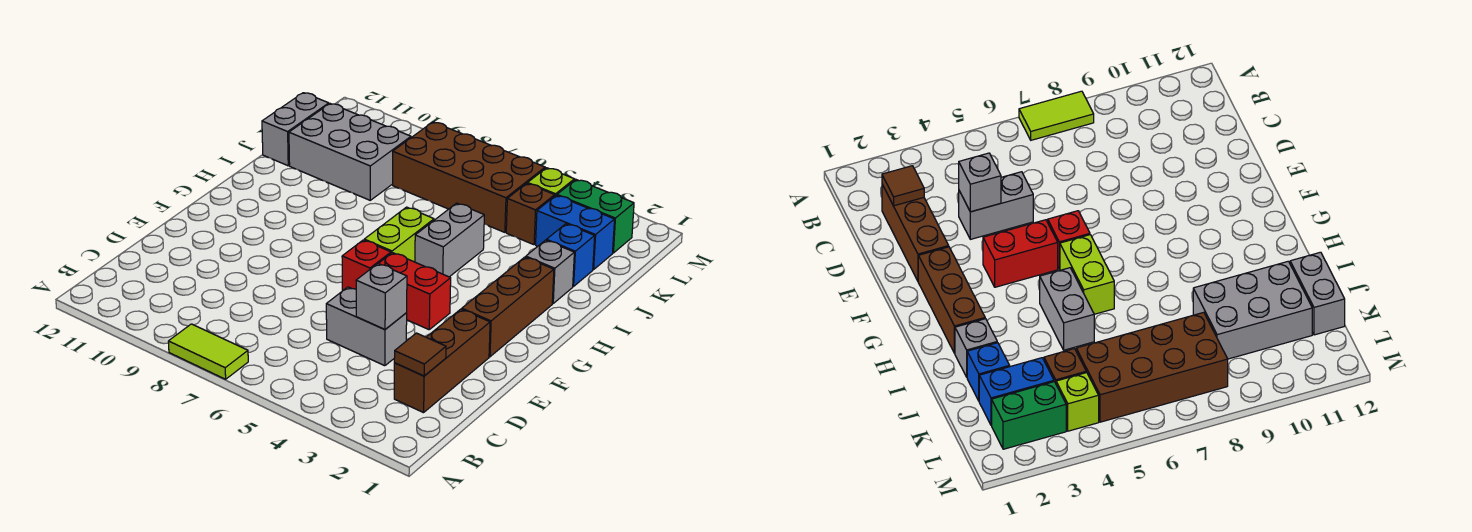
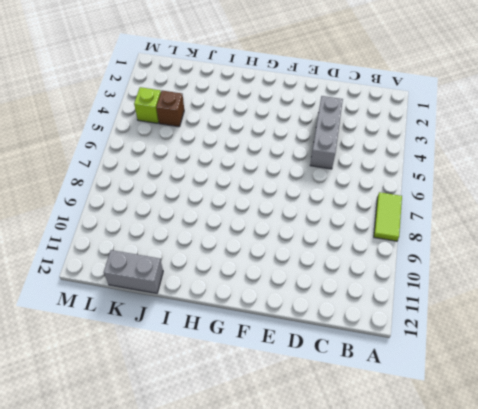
grey brick D3:D5 level 1 -> grey brick D4:D5 level 1
none -> brown brick C2:E2 level 1
none -> brown brick F2:H2 level 1
none -> red brick F4:F5 level 1

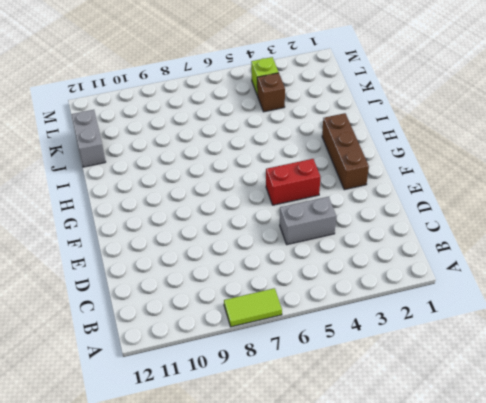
none -> brown brick C2:E2 level 1
none -> red brick F6 level 1
none -> lime brick G6:H6 level 1

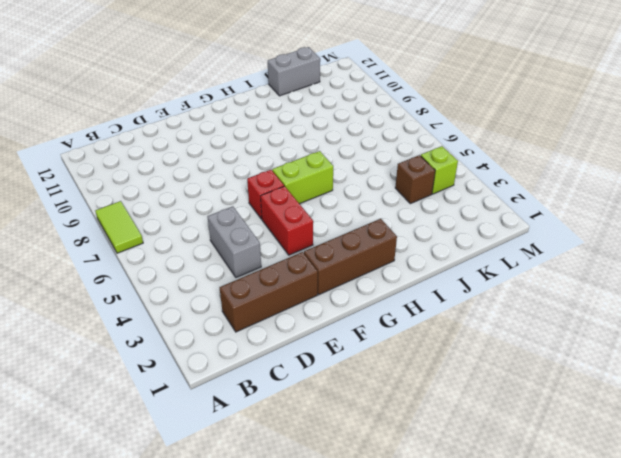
none -> grey brick H5:I5 level 1
none -> grey brick I2 level 1
none -> blue brick J2 level 1

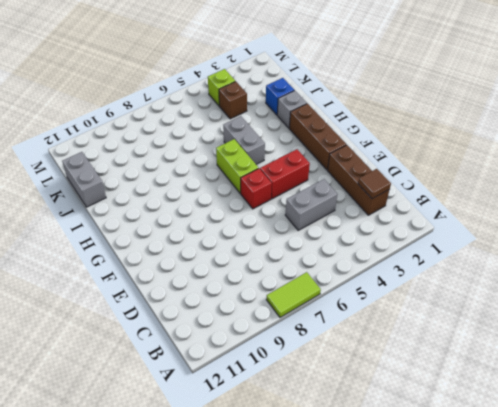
none -> grey brick J9:K11 level 1
none -> blue brick K2:K3 level 1
none -> brown brick K5:L8 level 1

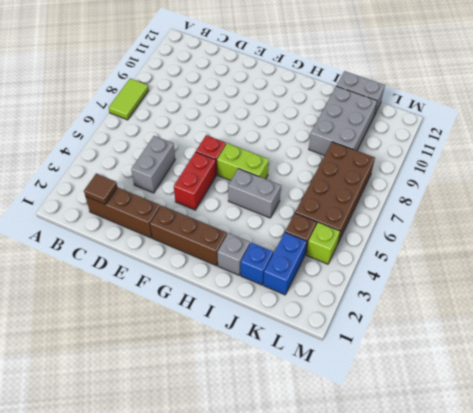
none -> green brick L2:L3 level 1
none -> grey brick D4 level 2

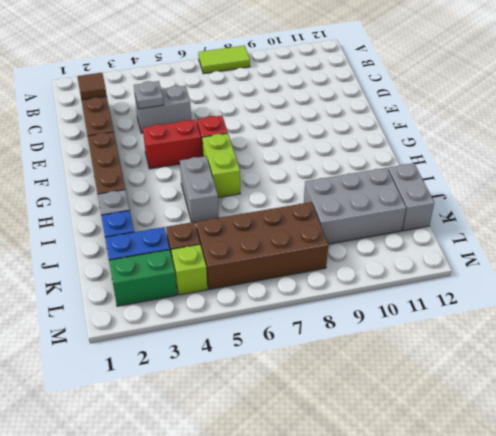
grey plate D4 level 2 -> grey brick D4 level 2

